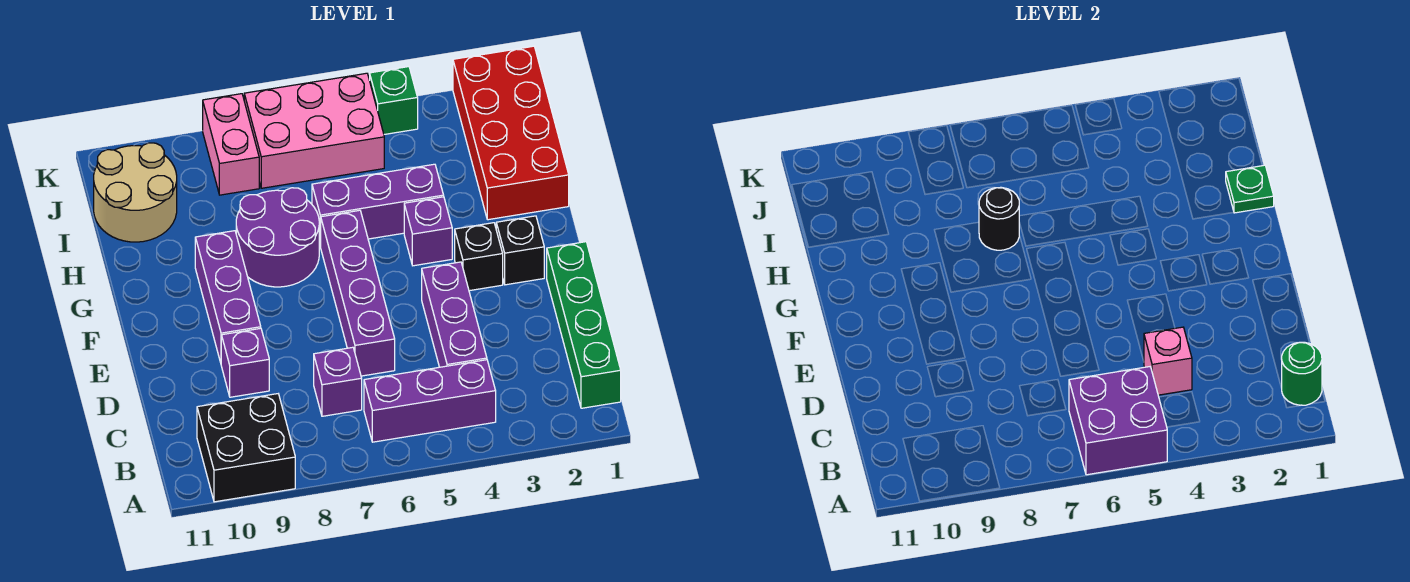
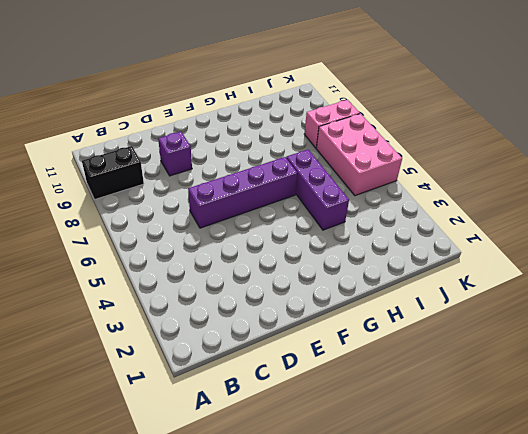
black brick A9:B9 level 1 -> black brick A9:B10 level 1
none -> green brick B1:E1 level 1
none -> purple brick B4:B6 level 1
none -> purple brick C4:E4 level 1

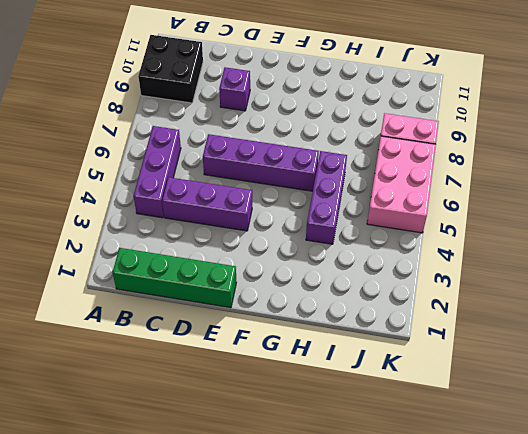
none -> purple brick C7 level 1
none -> purple brick E9:G9 level 1
none -> black brick F2 level 1

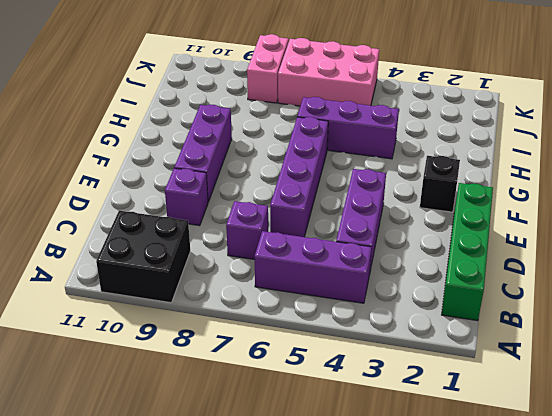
none -> black brick F3 level 1
none -> purple brick G4 level 1
none -> purple round brick G7:H8 level 1

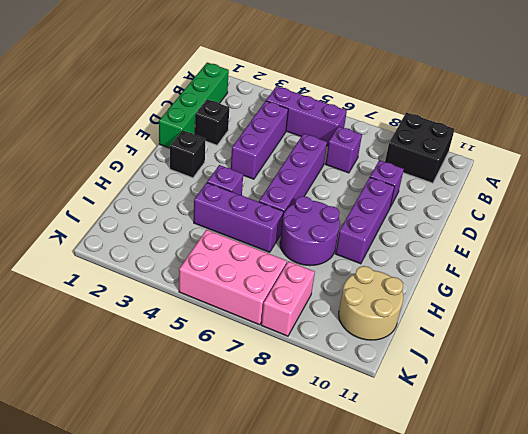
black brick D2 level 1 -> black brick F3 level 1
none -> red brick H1:K2 level 1
none -> green brick K4 level 1
none -> purple brick A5:B6 level 2

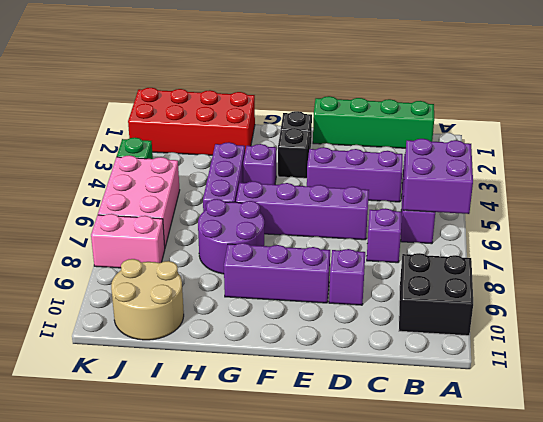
none -> green round brick B1 level 2
none -> pink brick C4 level 2
none -> green plate H1 level 2

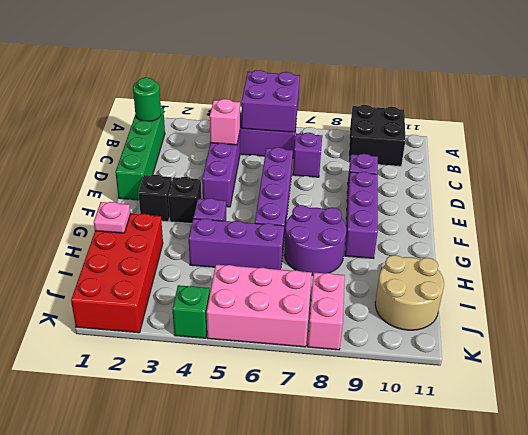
pink plate H1 level 2 -> green plate H1 level 2
none -> black round brick H7 level 2

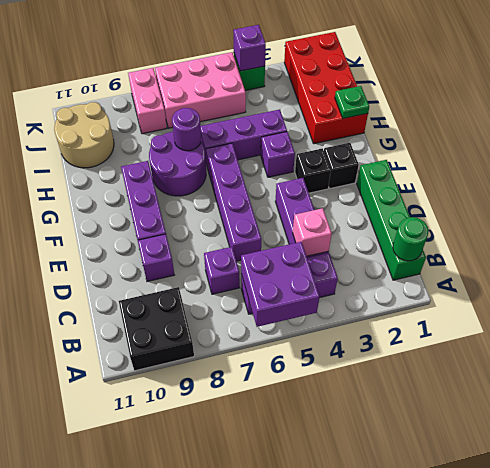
purple round brick H7 level 2 -> black round brick H7 level 2
purple brick K4 level 2 -> none

